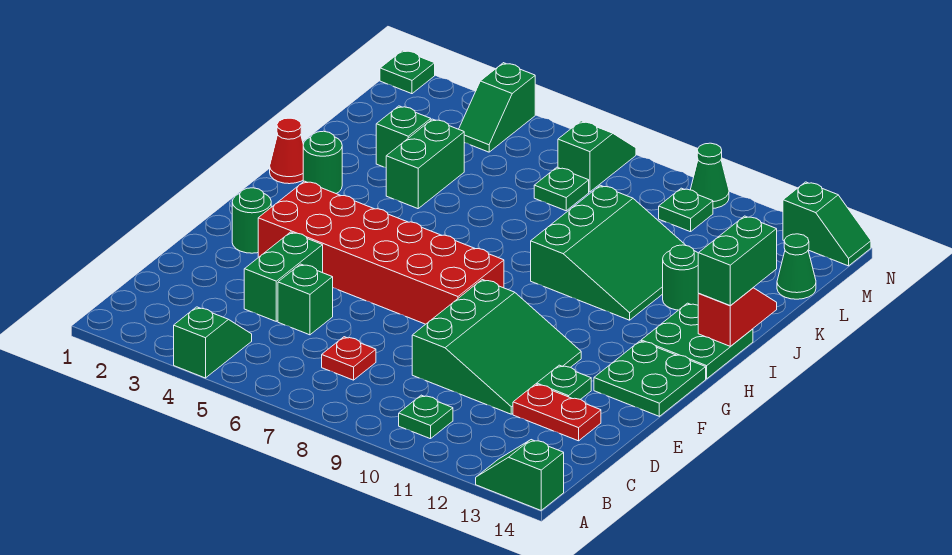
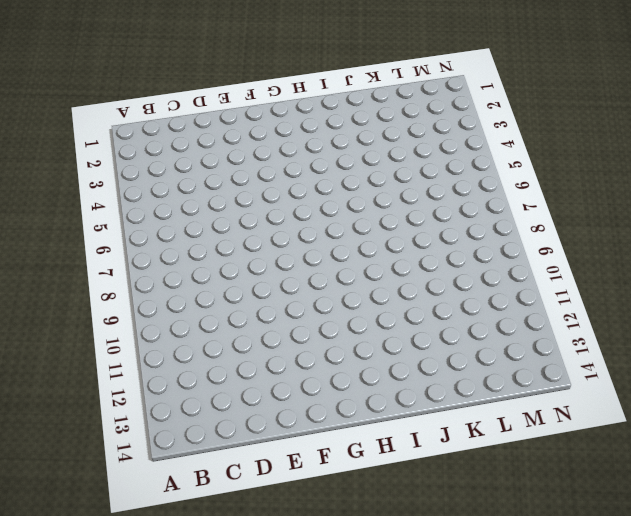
none -> green slope A4:B4 level 1 top A
none -> green slope A13:A14 level 1 top 14
none -> green plate B10 level 1

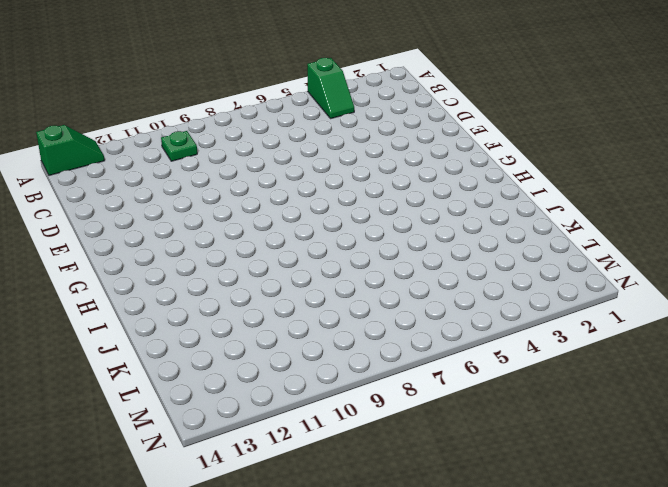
none -> red plate C7 level 1
none -> green brick D4:E4 level 1
none -> green brick D5 level 1

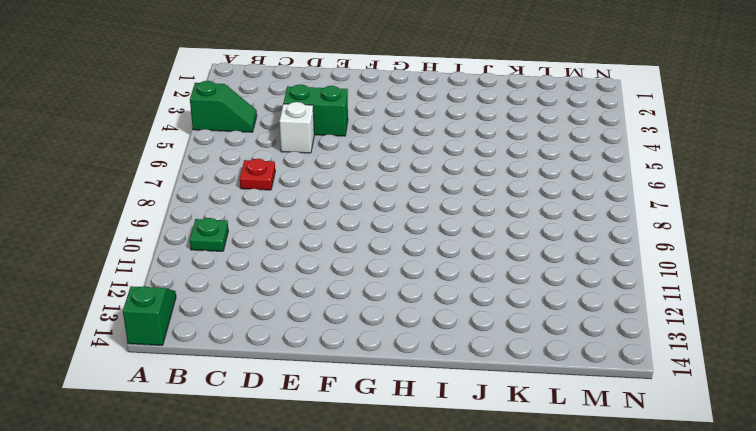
white brick D5 level 1 -> green brick D5 level 1
none -> green slope D9:F11 level 1 top 9
none -> red plate D12:D13 level 1
none -> green plate E12 level 1

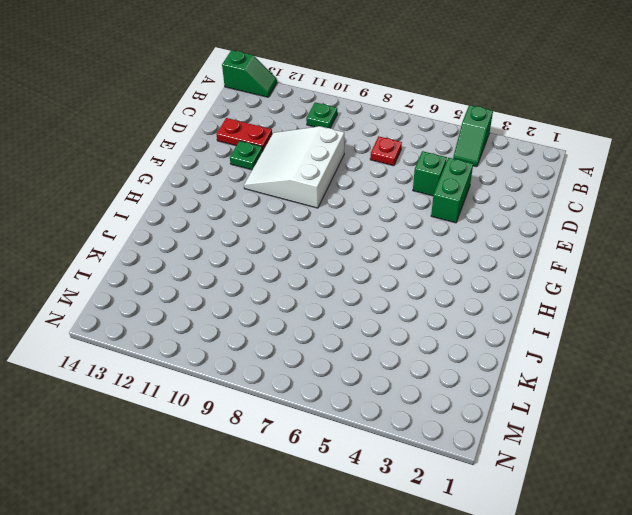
white slope D9:F11 level 1 top 9 -> green slope D9:F11 level 1 top 9
none -> green round brick F2 level 1
none -> red brick F3:G8 level 1
none -> green plate F13:G14 level 1

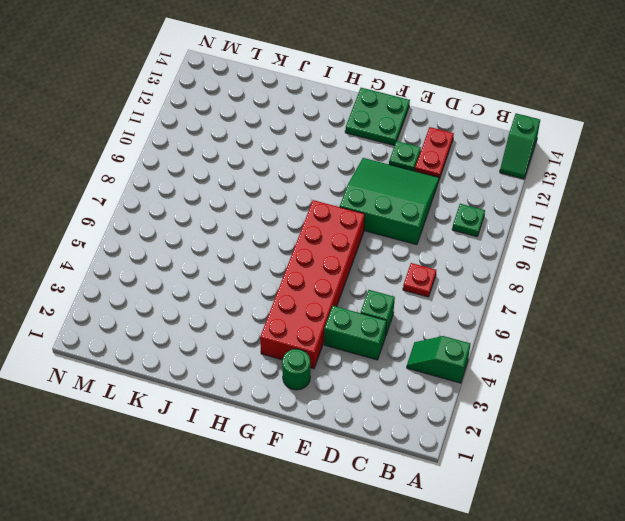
none -> green plate H13:I14 level 1
none -> red cone I1 level 1
none -> green round brick I2 level 1

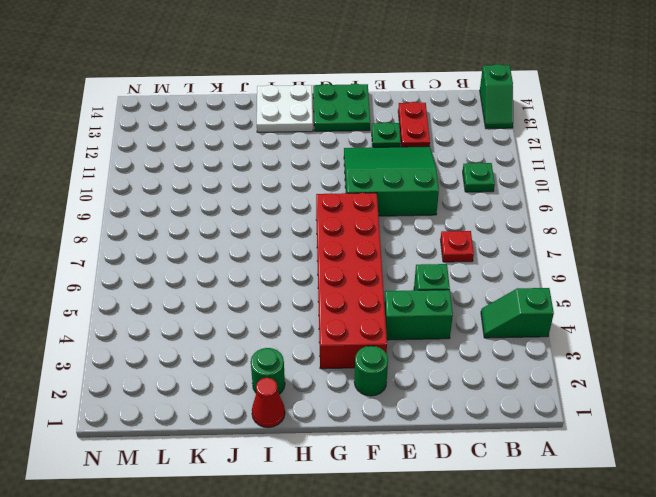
white plate H13:I14 level 1 -> green plate H13:I14 level 1
none -> green slope I9:K11 level 1 top 9
none -> green brick J4:K4 level 1
none -> green round brick J12 level 1

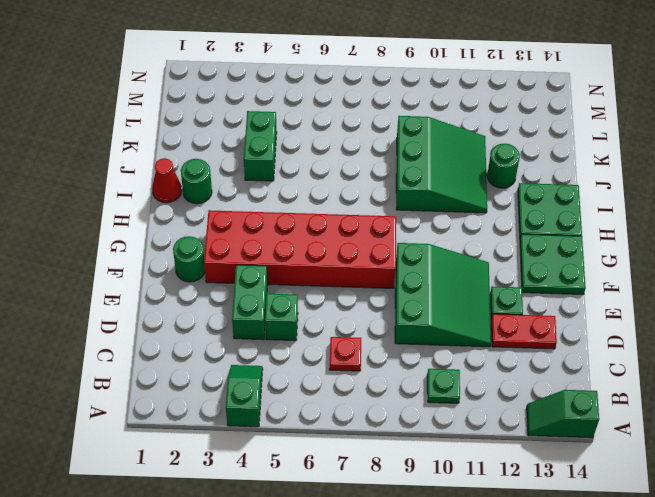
none -> green brick K3 level 1
none -> green plate L7 level 1
none -> green cone L14 level 1

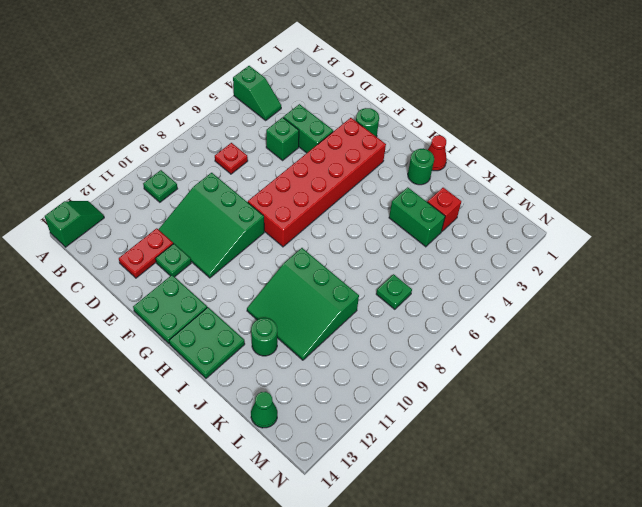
red brick K3 level 1 -> green brick K3 level 1
none -> green slope M4:N4 level 1 top N
none -> green slope M7:N7 level 1 top M
none -> green plate M10 level 1

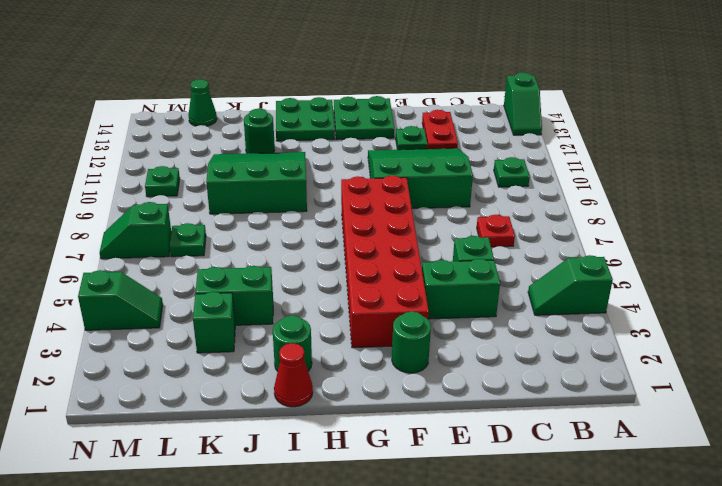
none -> green plate N1 level 1
none -> green cone N10 level 1
none -> green slope N13:N14 level 1 top 13

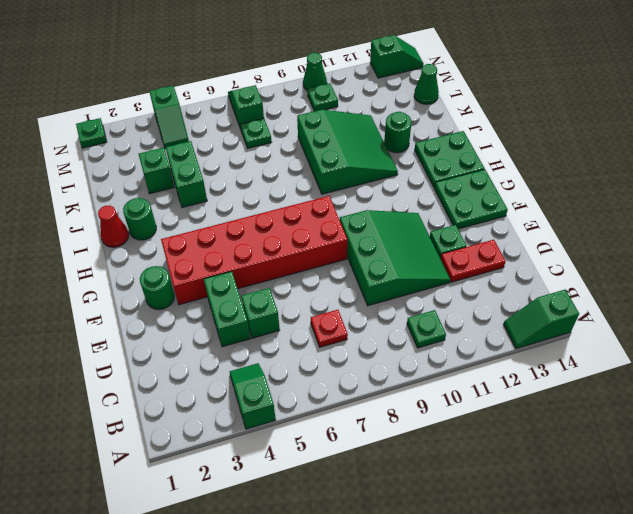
none -> red slope I14:J14 level 2 top I
none -> green brick I14:J14 level 3

